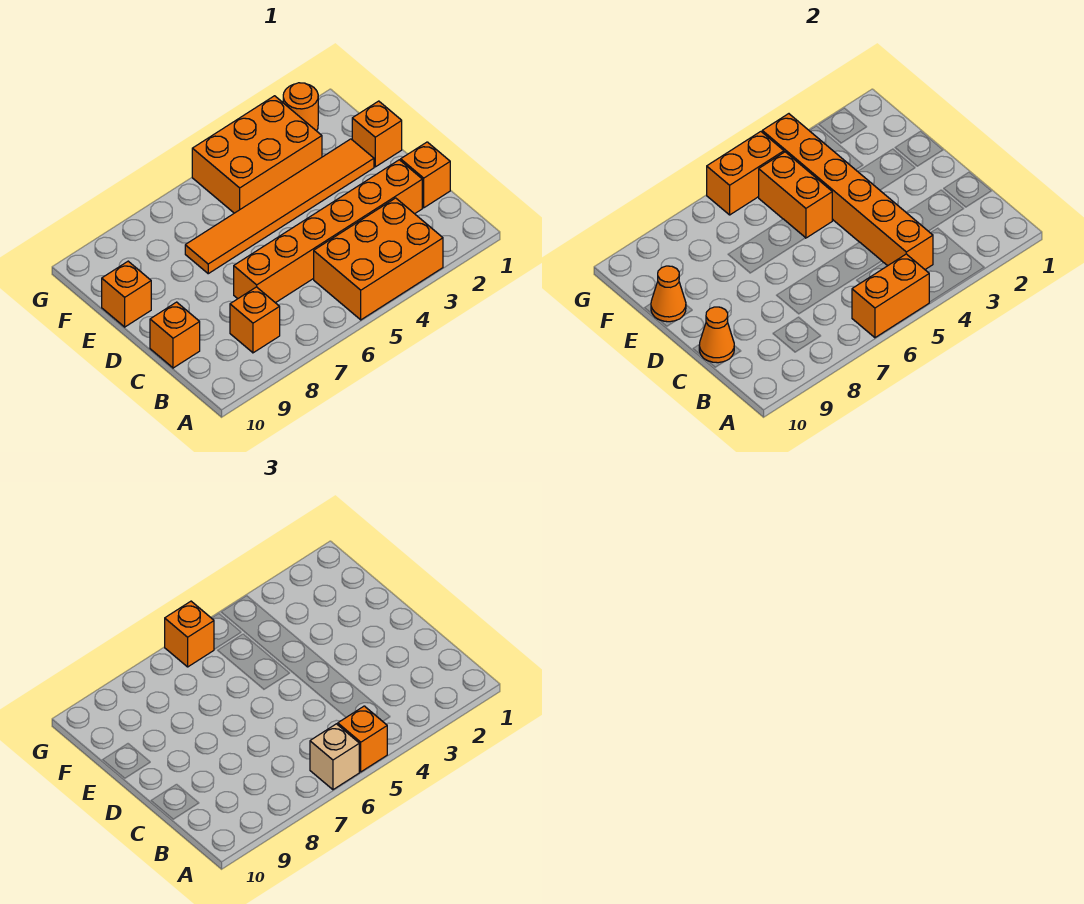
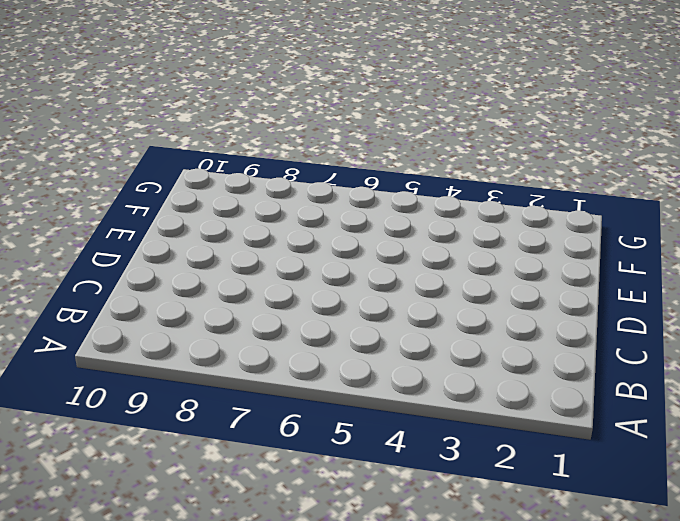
none -> orange brick A3:B5 level 1
none -> orange brick B8 level 1
none -> orange brick C1 level 1

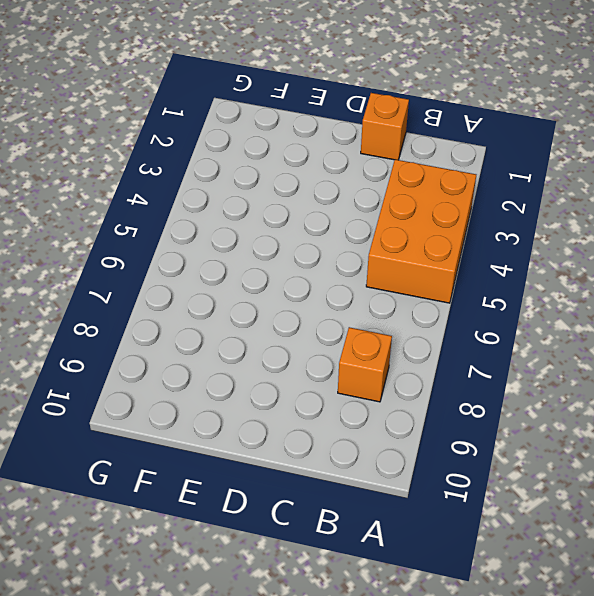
none -> orange brick C2:C7 level 1
none -> orange brick C10 level 1
none -> orange brick E1 level 1

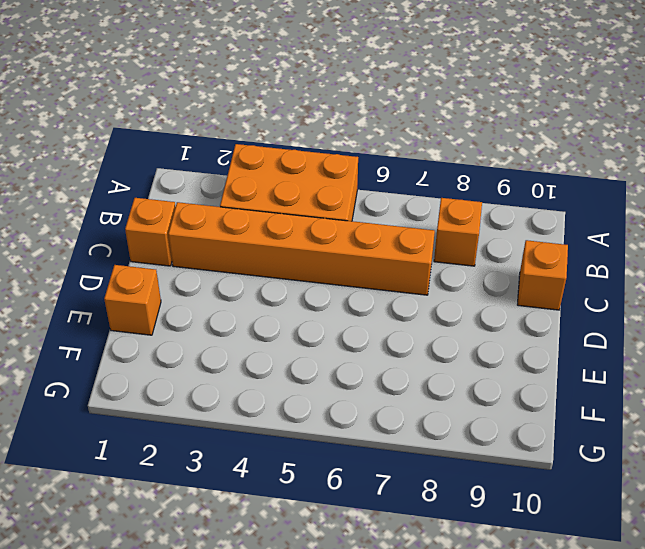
none -> orange tile E2:E7 level 1
none -> orange brick E10 level 1
none -> orange brick F3:G5 level 1

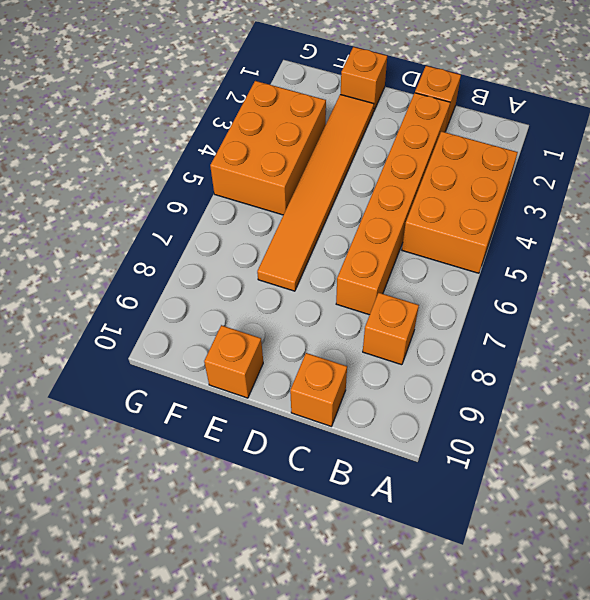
none -> orange round brick G2 level 1
none -> orange brick A5:A6 level 2
none -> orange brick B4:G4 level 2

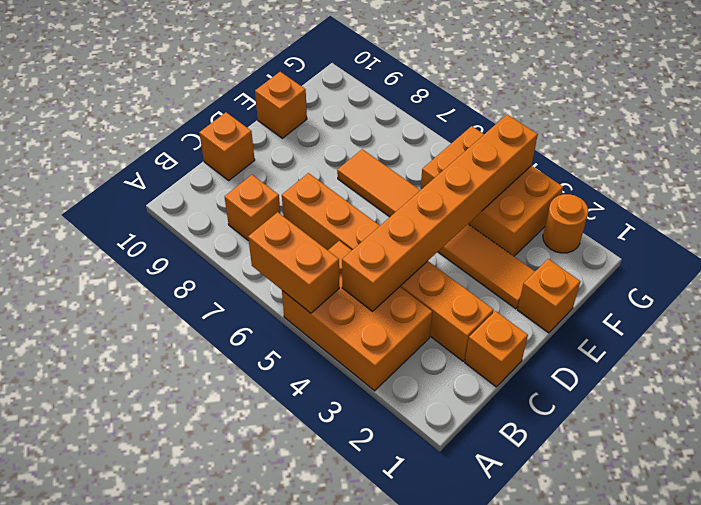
none -> orange cone C10 level 2
none -> orange brick E5:F5 level 2
none -> orange cone E10 level 2

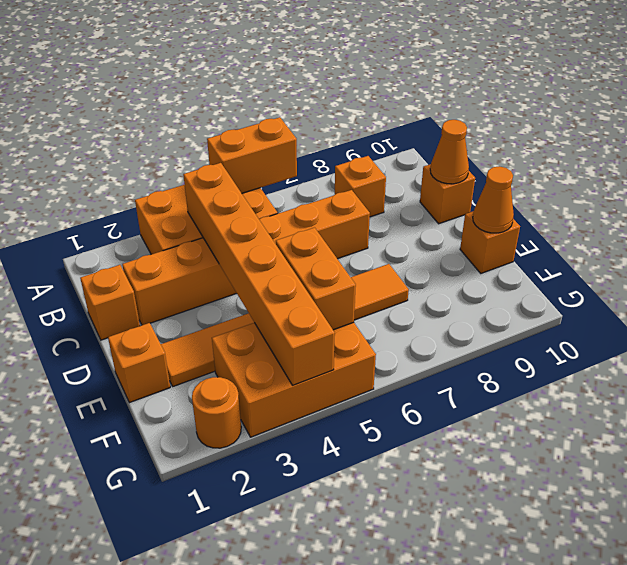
none -> orange brick G5:G6 level 2
none -> orange brick A5 level 3
none -> tan brick A6 level 3

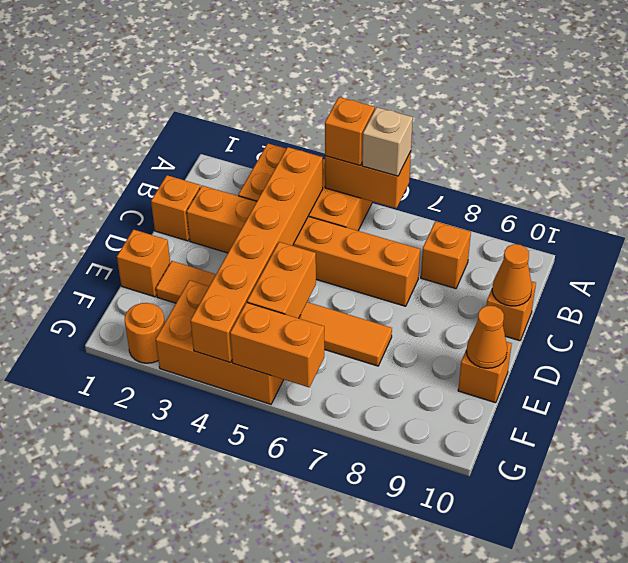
none -> orange brick G6 level 3

